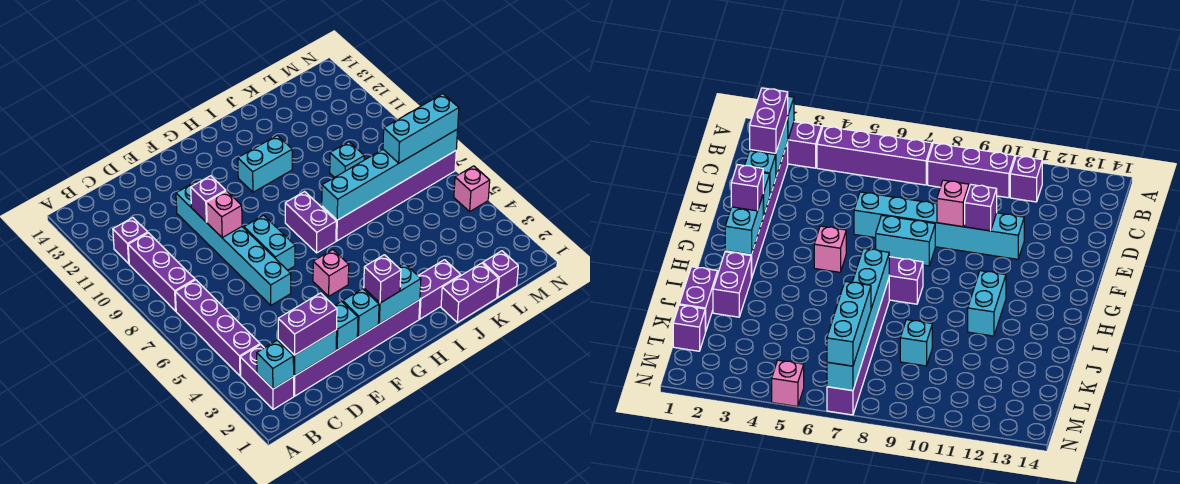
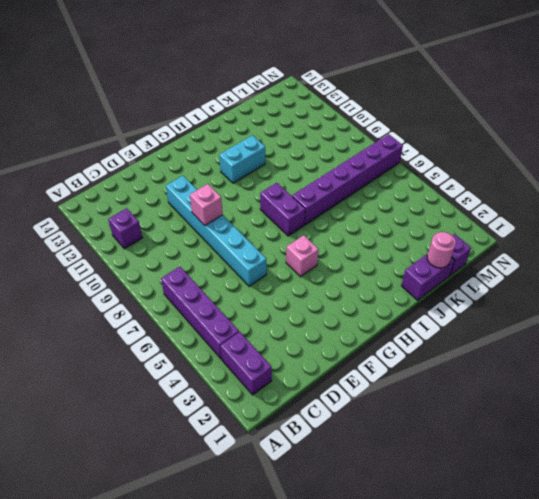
pink round brick K1 level 2 -> none
none -> purple brick B8:B10 level 1
none -> purple brick C2:H2 level 1
none -> cyan brick F7:F8 level 1

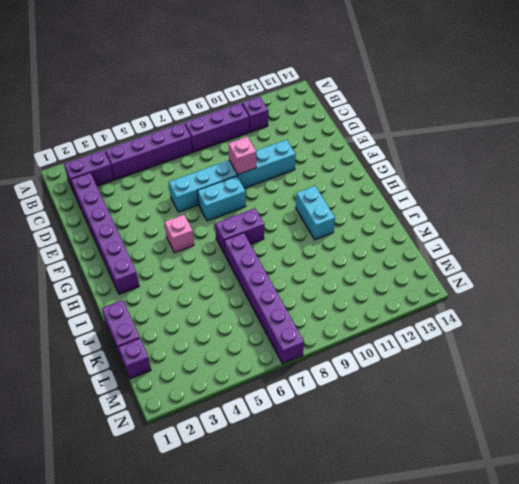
none -> purple brick I2:J2 level 1
none -> cyan brick K9 level 1
none -> pink brick N5 level 1

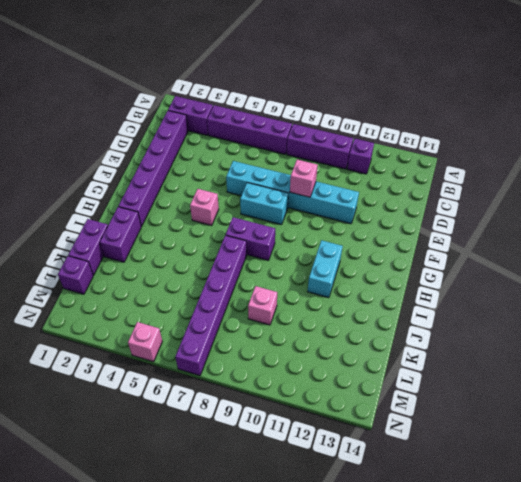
pink brick K9 level 1 -> cyan brick K9 level 1
none -> cyan brick B2 level 2
none -> cyan brick C2:D2 level 2
none -> cyan brick E2 level 2

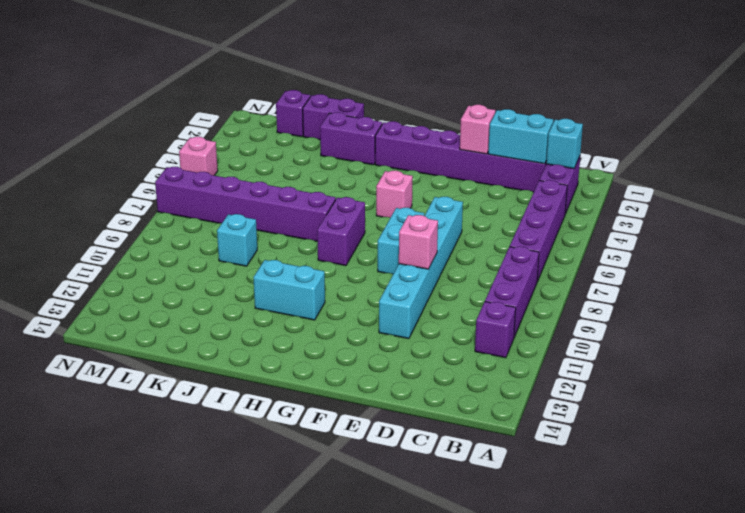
pink brick E2 level 2 -> cyan brick E2 level 2
none -> purple brick E10 level 2
none -> cyan brick F2 level 2
none -> cyan brick G2:H2 level 2

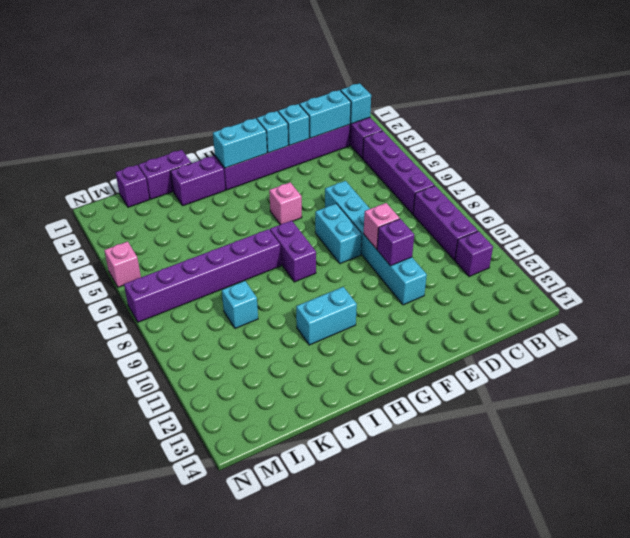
none -> cyan brick I7:N7 level 2
none -> purple brick C2:D2 level 3
none -> purple brick G2 level 3

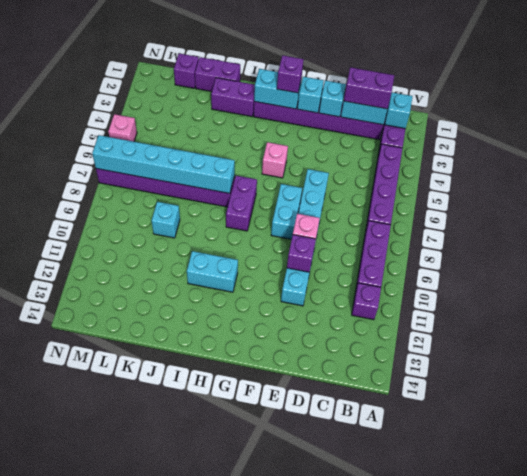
none -> cyan brick L7:N7 level 3

